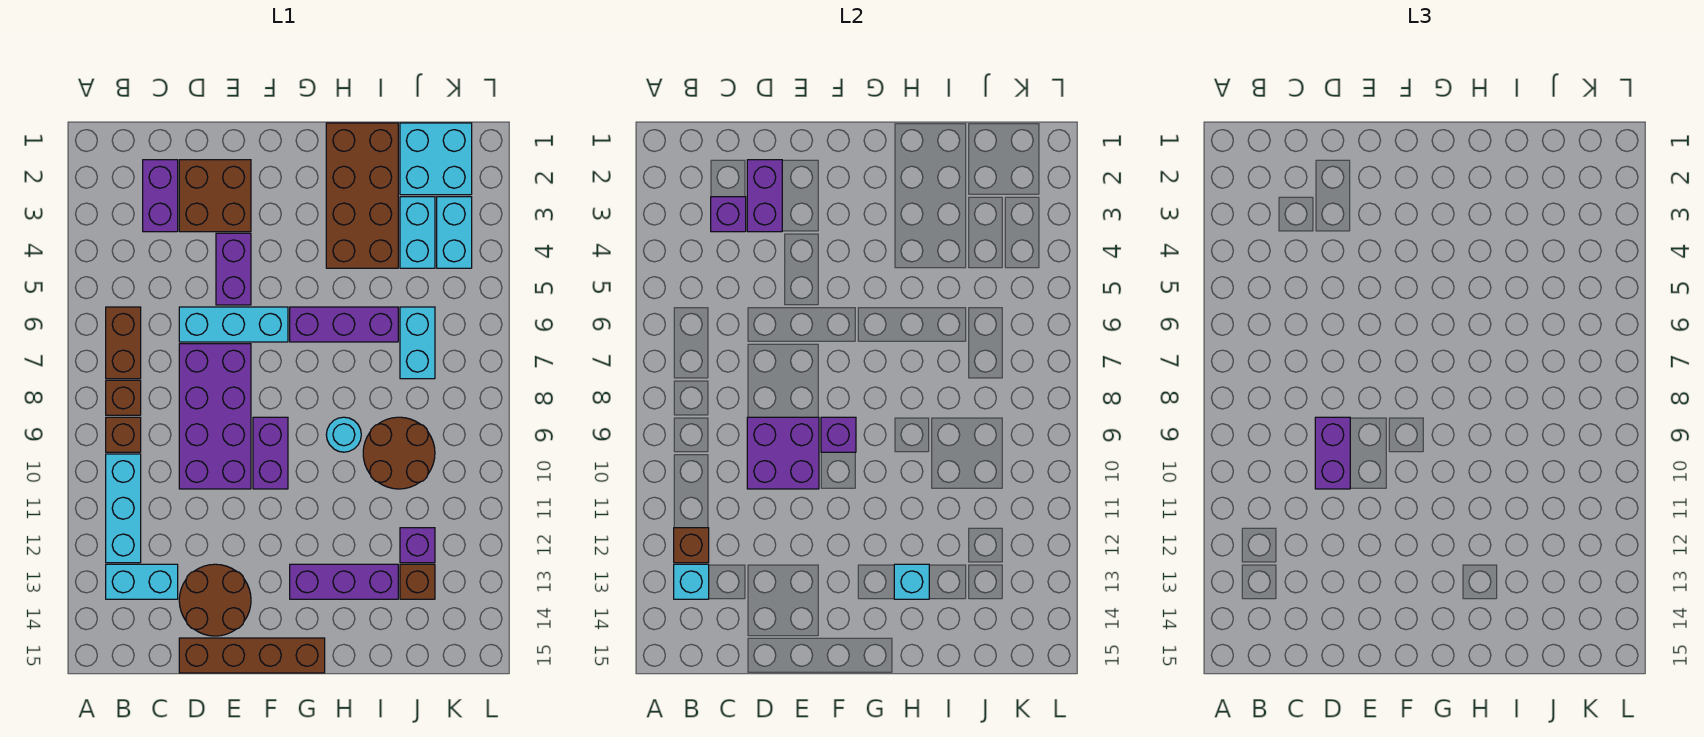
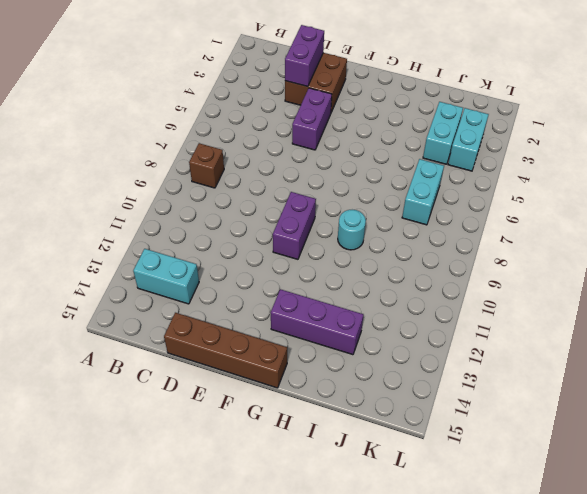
none -> brown brick B6:B7 level 1
none -> brown brick B9 level 1
none -> cyan brick B10:B12 level 1
none -> purple brick C2:C3 level 1

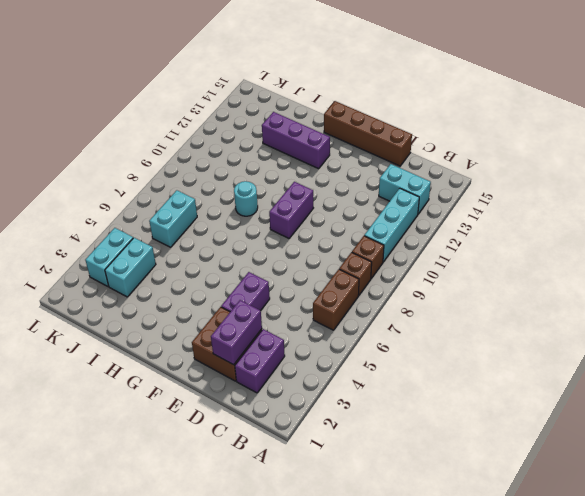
none -> cyan brick D6:F6 level 1
none -> purple brick D7:E10 level 1
none -> brown round brick D13:E14 level 1
none -> purple brick G6:I6 level 1

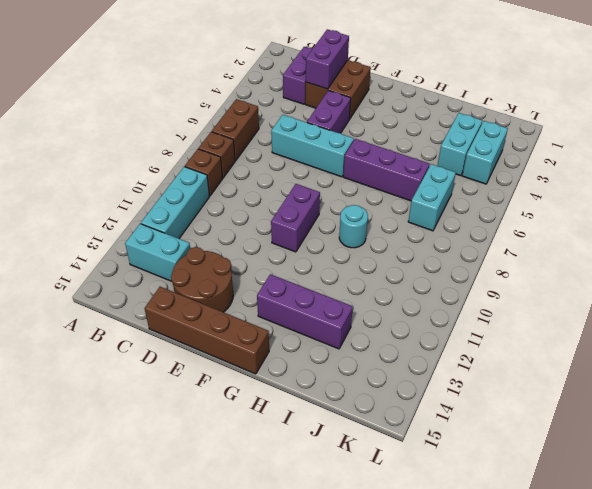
none -> purple brick D7:E10 level 1
none -> brown brick H1:I4 level 1
none -> brown round brick I9:J10 level 1
none -> cyan brick J1:K2 level 1

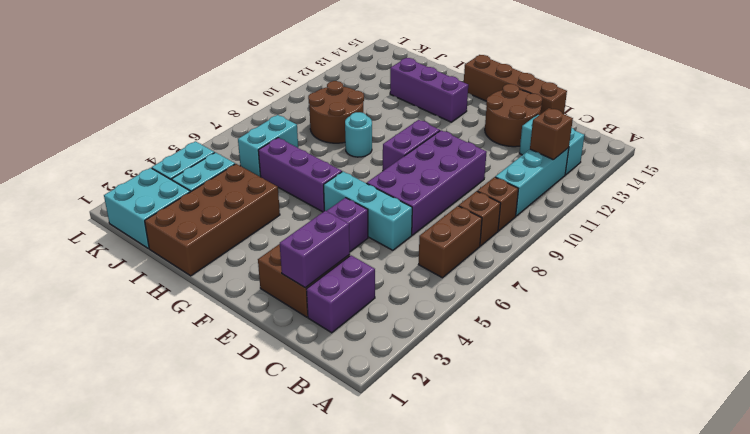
none -> purple brick J12 level 1
none -> brown brick J13 level 1
none -> cyan brick B13 level 2
none -> purple brick C3 level 2

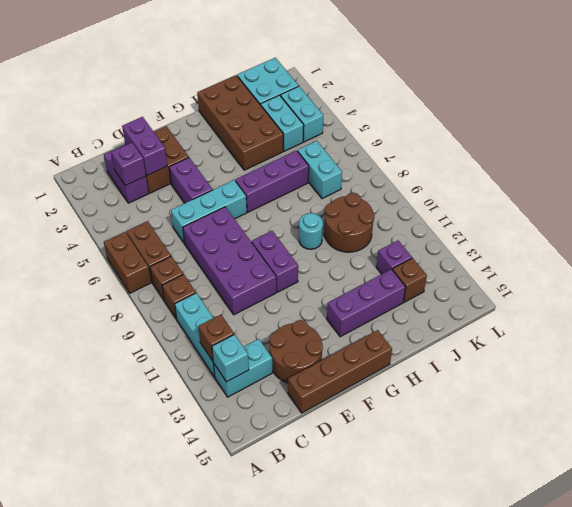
brown brick A6:A7 level 1 -> none
none -> purple brick D9:E10 level 2
none -> purple brick F9 level 2
none -> cyan brick H13 level 2
none -> purple brick D9:D10 level 3

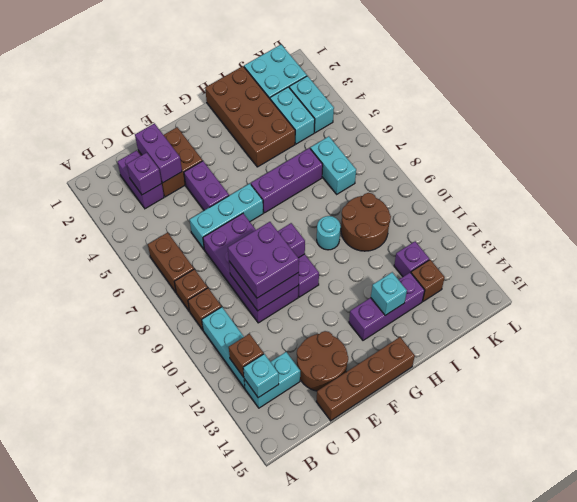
purple brick D9:E10 level 3 -> purple brick D9:D10 level 3

